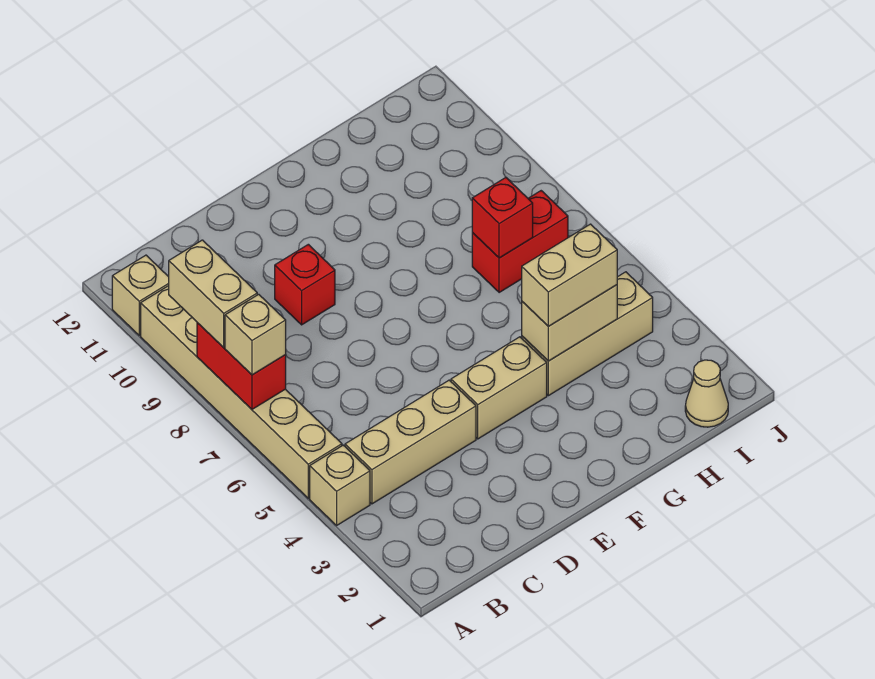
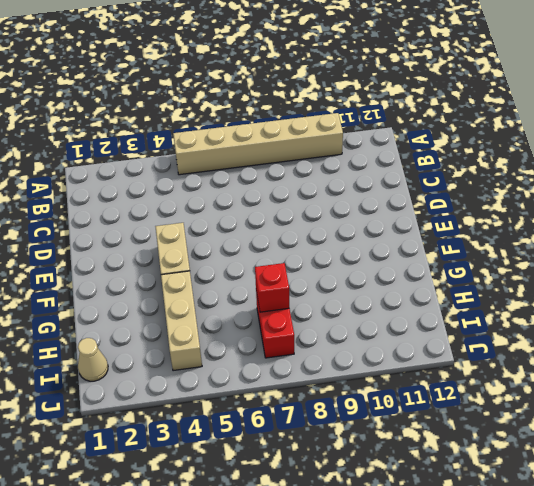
none -> tan brick A4 level 1
none -> tan brick A11 level 1
none -> tan brick B4:D4 level 1

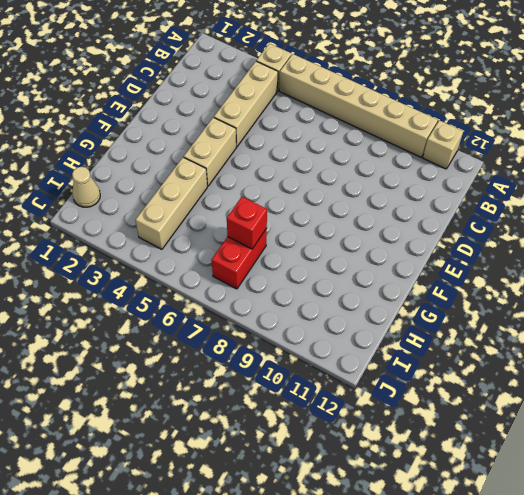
none -> red brick D9 level 1
none -> red brick A7:A8 level 2
none -> tan brick G4:H4 level 2

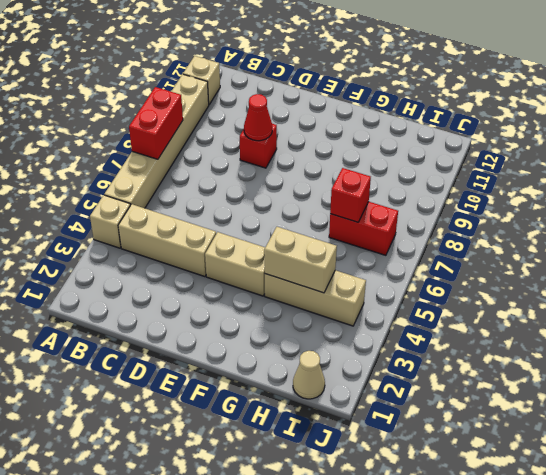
red cone D9 level 2 -> none
none -> tan brick A7 level 3
none -> tan brick A8:A9 level 3
none -> tan brick G4:H4 level 3

